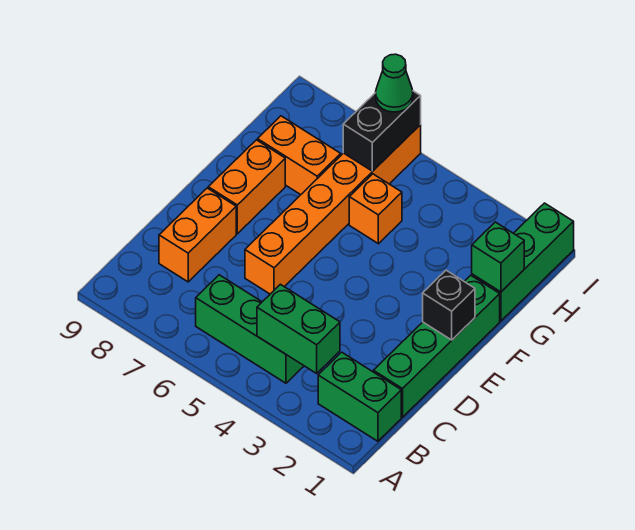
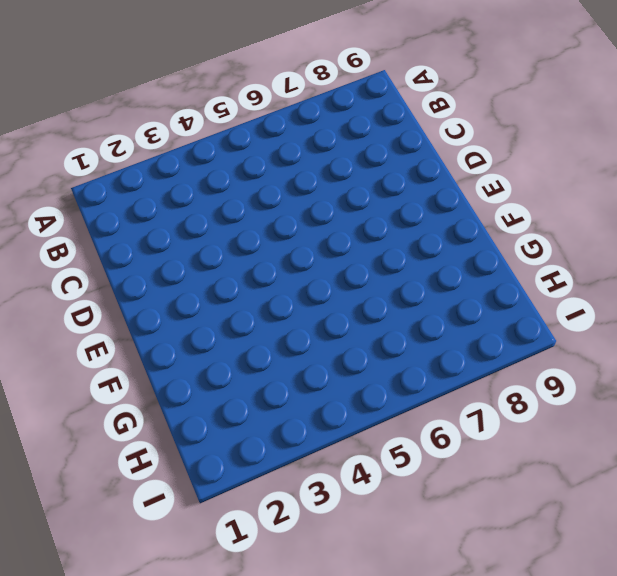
none -> green brick B1:B2 level 1
none -> green brick B4:B6 level 1
none -> green brick C1:F1 level 1

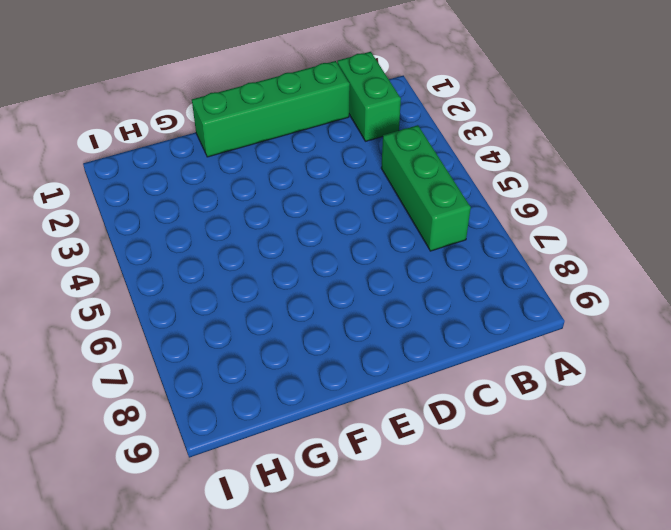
none -> orange brick C8:D8 level 1
none -> orange brick D6:I6 level 1
none -> orange brick E8:F8 level 1

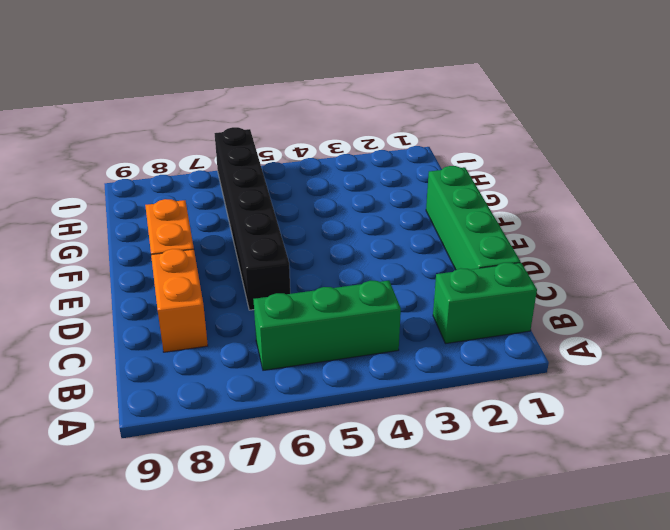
black brick D6:I6 level 1 -> orange brick D6:I6 level 1
none -> green brick G1:I1 level 1
none -> orange brick G5 level 1
none -> orange brick G7:G8 level 1

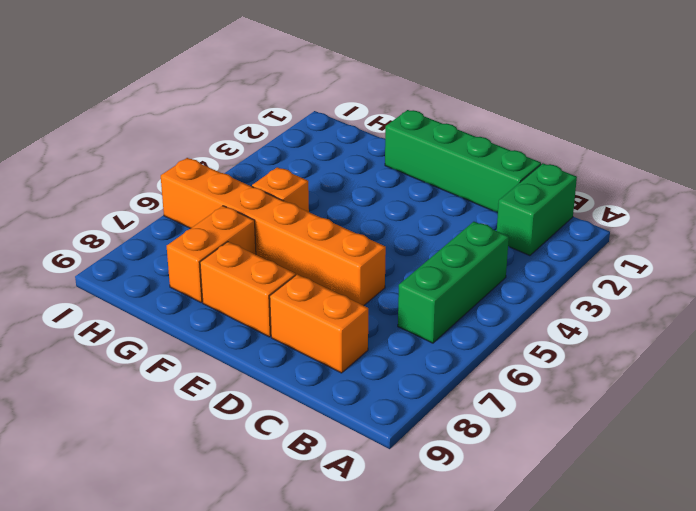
none -> green brick G1:I1 level 1
none -> green brick B3:B4 level 2
none -> black brick E1 level 2

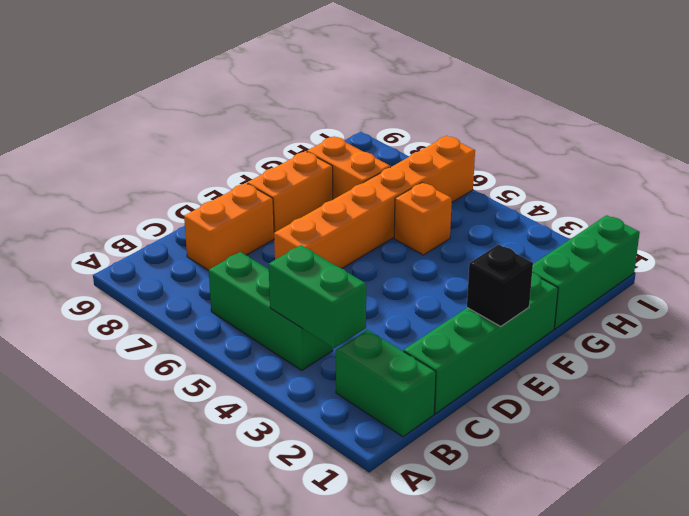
none -> green brick G1 level 2
none -> black brick H6:I6 level 2
none -> green cone I6 level 3

